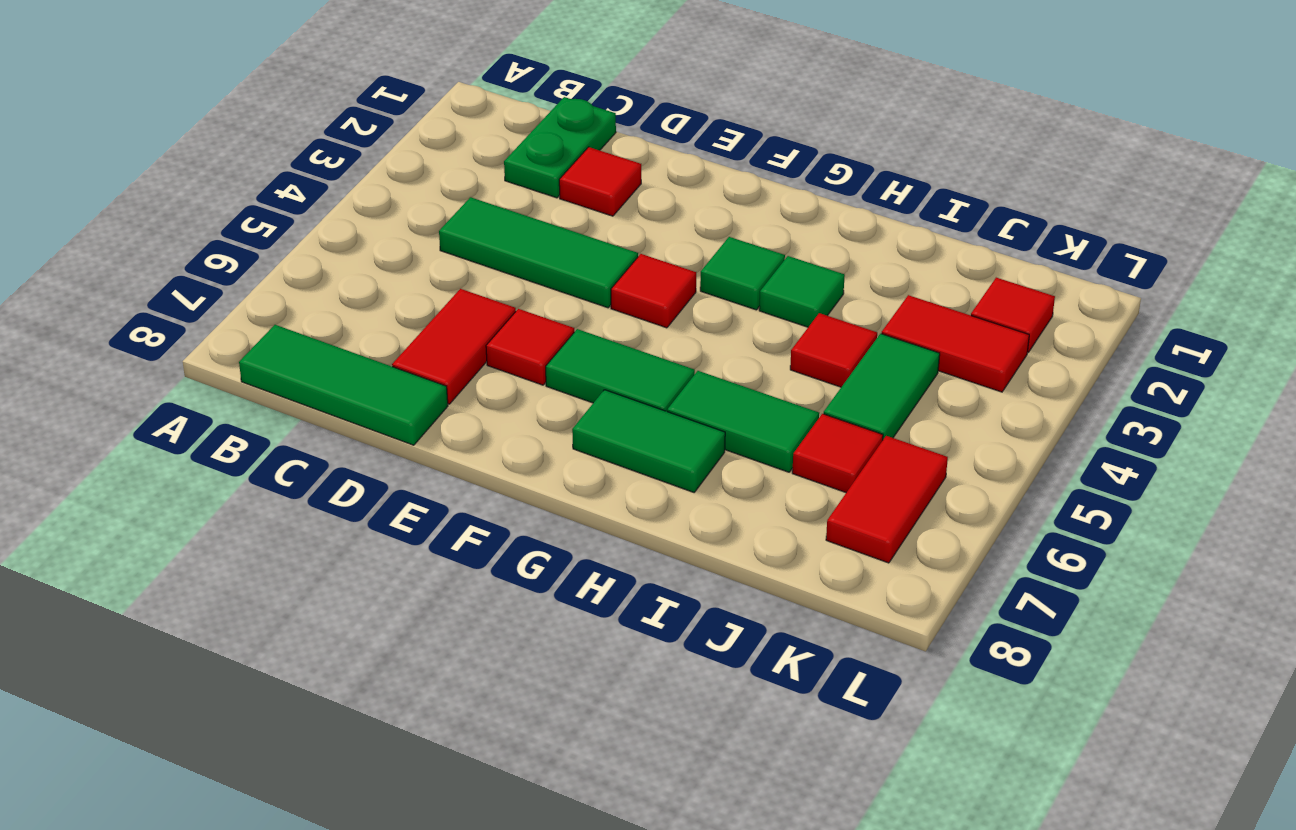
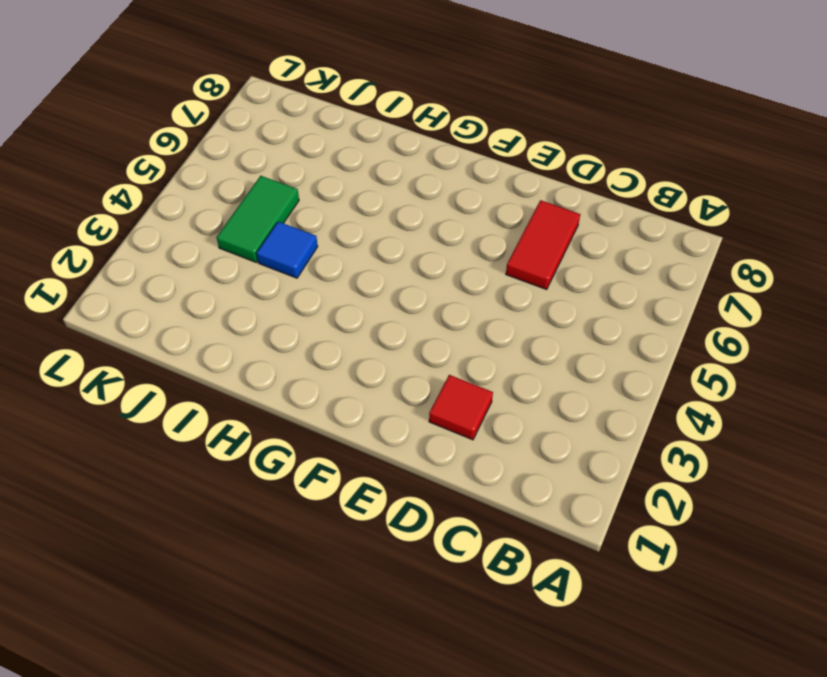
blue tile I4 level 1 -> red tile I4 level 1
none -> green tile B8:D8 level 1
none -> green plate C1:C2 level 1
none -> green tile C4:E4 level 1

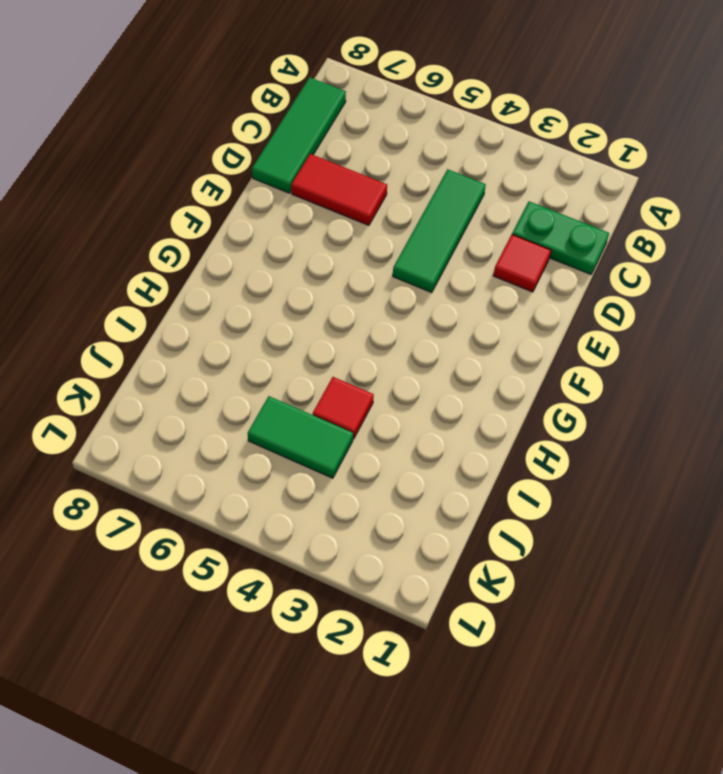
none -> red tile E6 level 1
none -> red tile F4 level 1
none -> green tile F6:G6 level 1

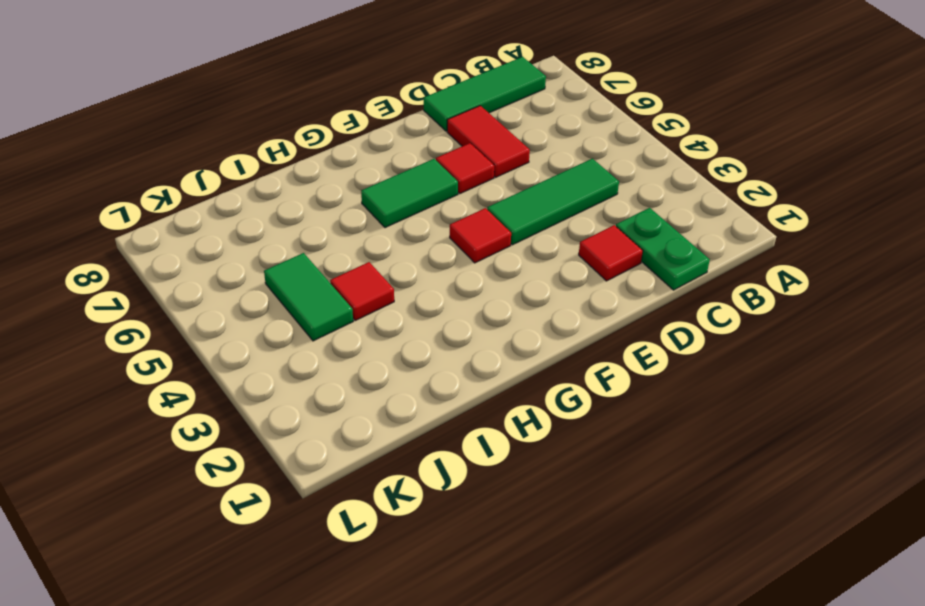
none -> green tile G3 level 1
none -> green tile G7:H7 level 1
none -> green tile H3 level 1

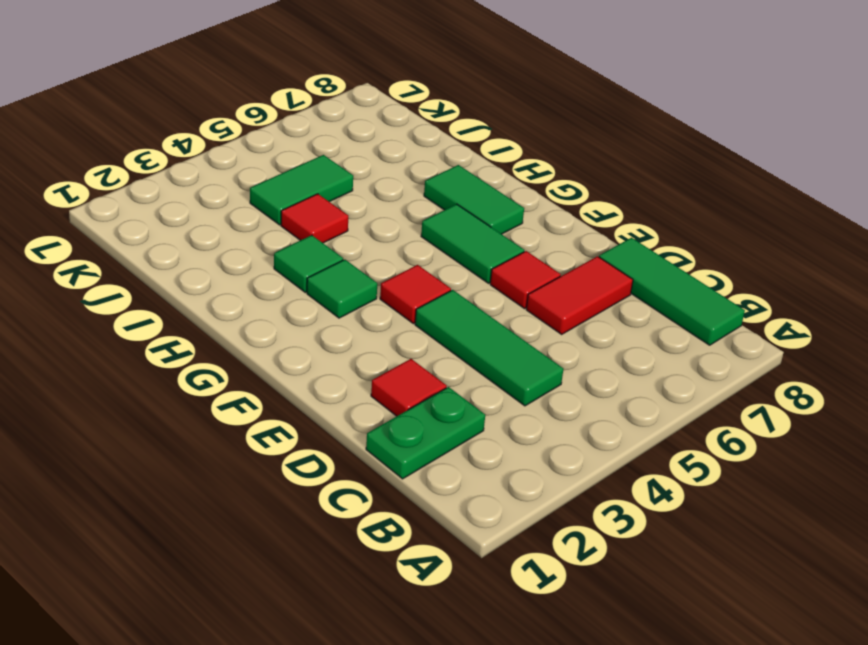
none -> green tile H6:I6 level 1
none -> red tile J3:K3 level 1
none -> red tile J6 level 1

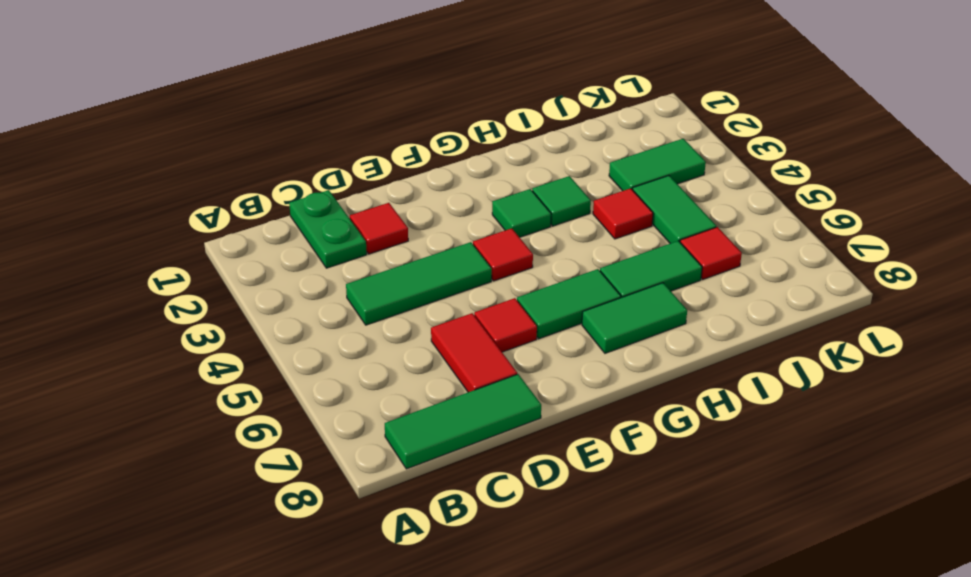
green tile J3:K3 level 1 -> red tile J3:K3 level 1
none -> red tile K2 level 1
none -> red tile K6:K7 level 1

